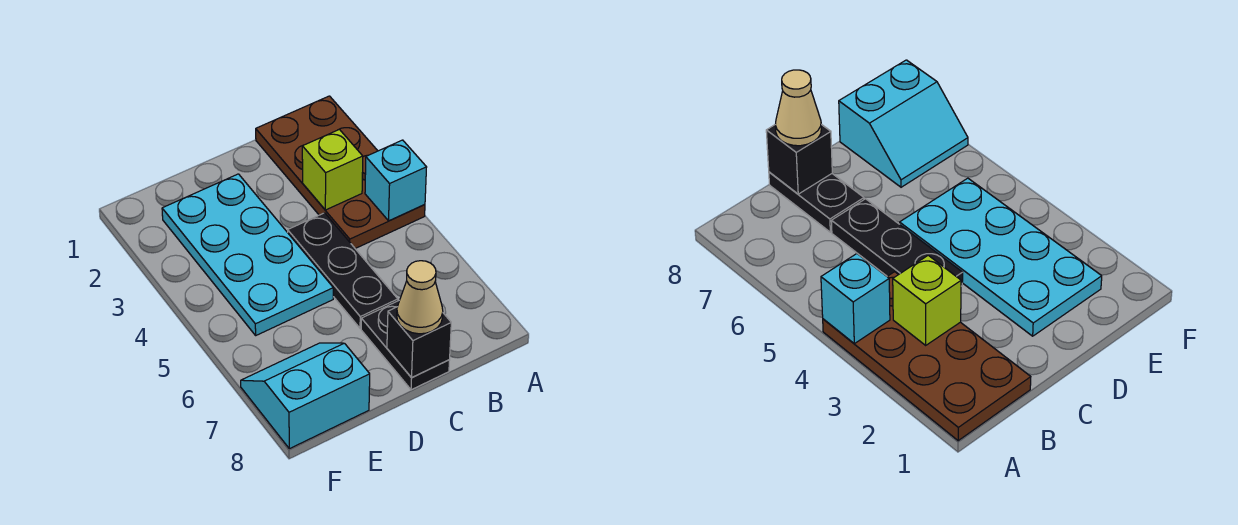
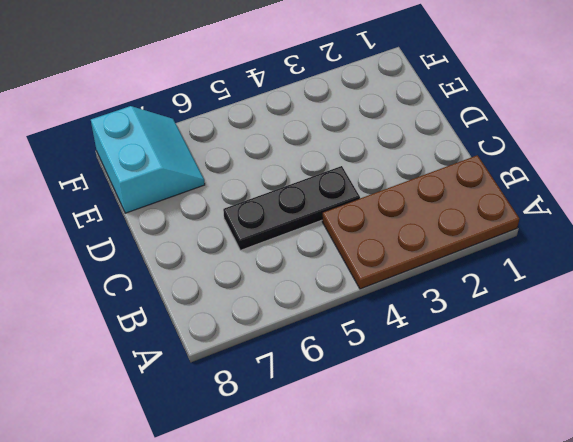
none -> black plate C7:C8 level 1
none -> cyan plate D2:E5 level 1

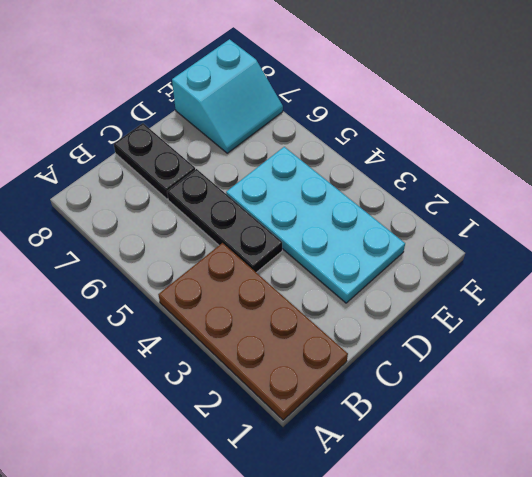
none -> cyan brick A4 level 2
none -> lime brick B3 level 2

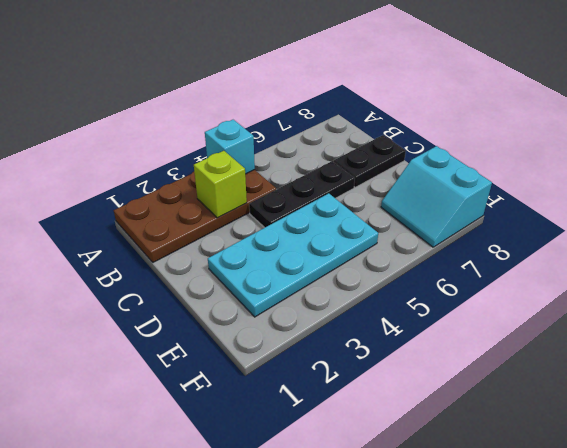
none -> black brick C8 level 2
none -> tan cone C8 level 3

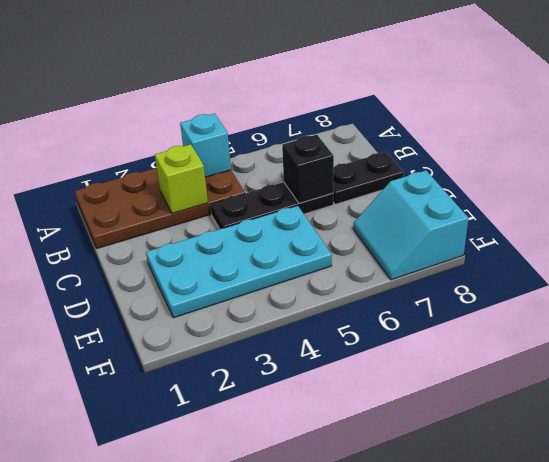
black brick C6 level 2 -> black brick C8 level 2
none -> tan cone C8 level 3

